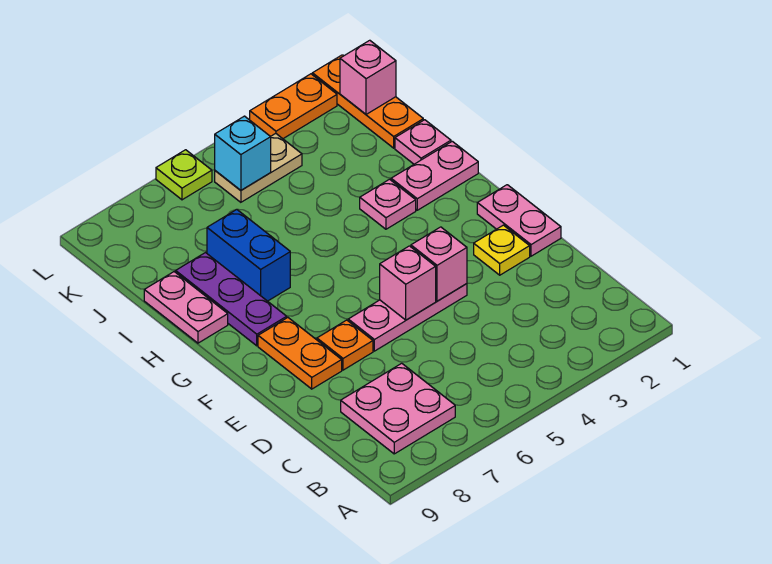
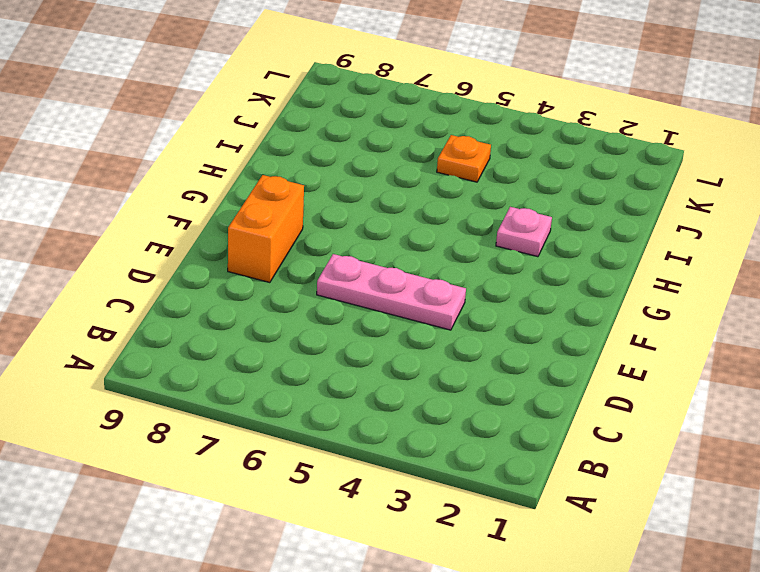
orange brick E8:F8 level 1 -> orange plate E8:F8 level 1
orange plate J5 level 1 -> orange plate E7 level 1
none -> pink plate B7:C8 level 1
none -> pink plate E1:F1 level 1
none -> yellow plate E2 level 1

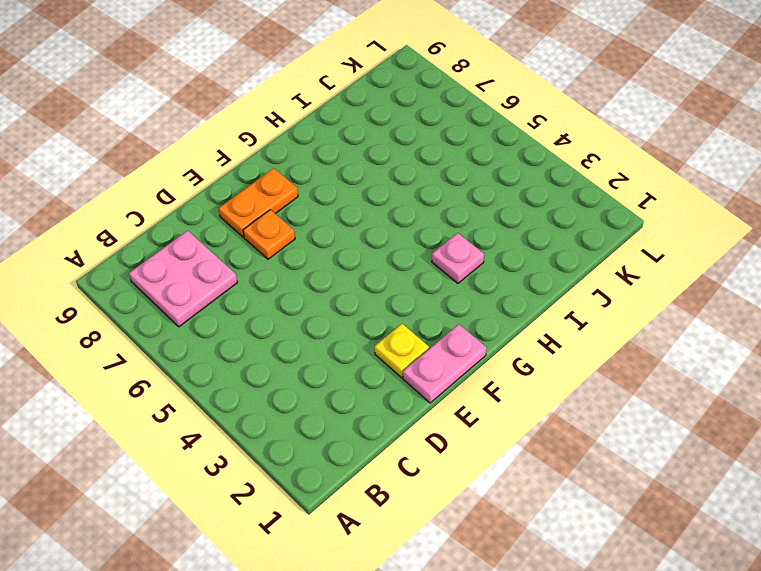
none -> pink plate E4:E6 level 1
none -> purple plate G8:I8 level 1
none -> pink plate H1:H2 level 1

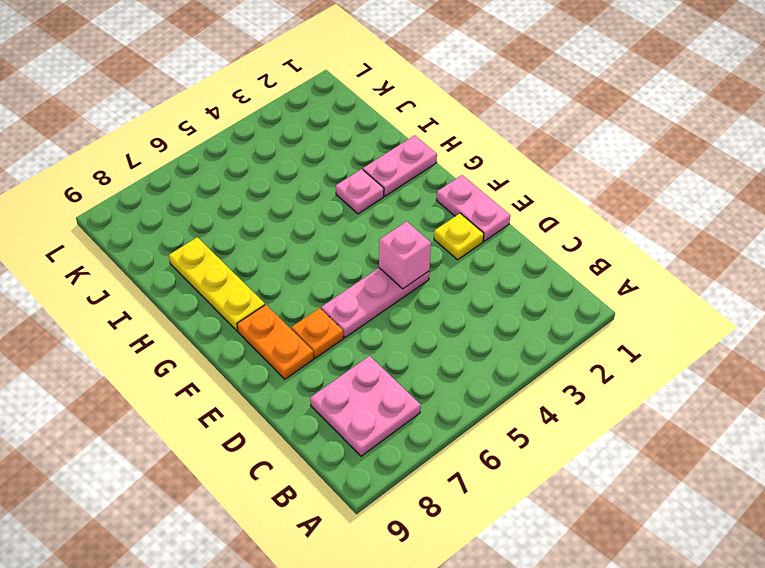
yellow plate G8:I8 level 1 -> purple plate G8:I8 level 1
none -> blue brick H7:I7 level 1
none -> pink plate H9:I9 level 1
none -> pink plate I1 level 1

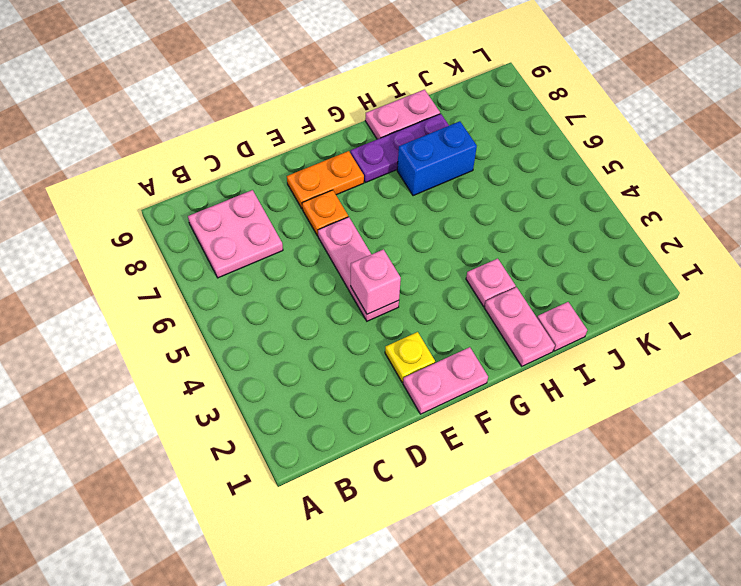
none -> orange plate J1:L1 level 1
none -> tan plate K4:K5 level 1
none -> orange plate L2:L3 level 1

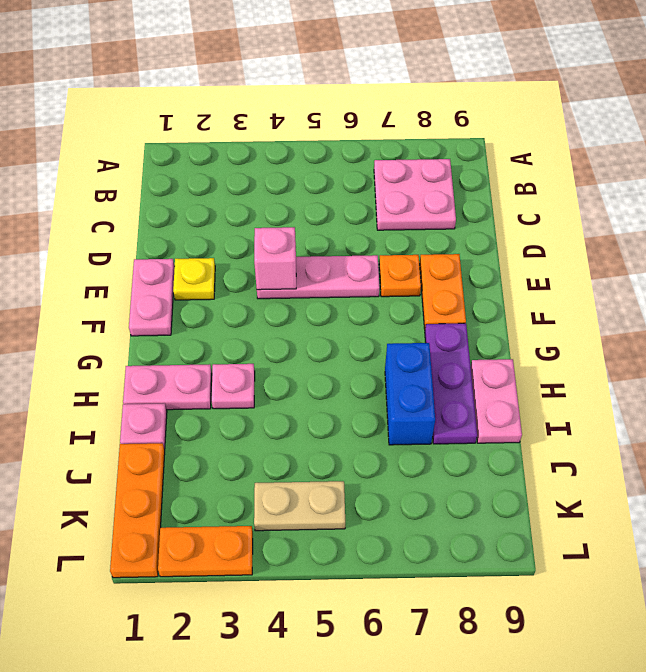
none -> lime plate L6 level 1
none -> pink brick E5 level 2
none -> pink brick K1 level 2

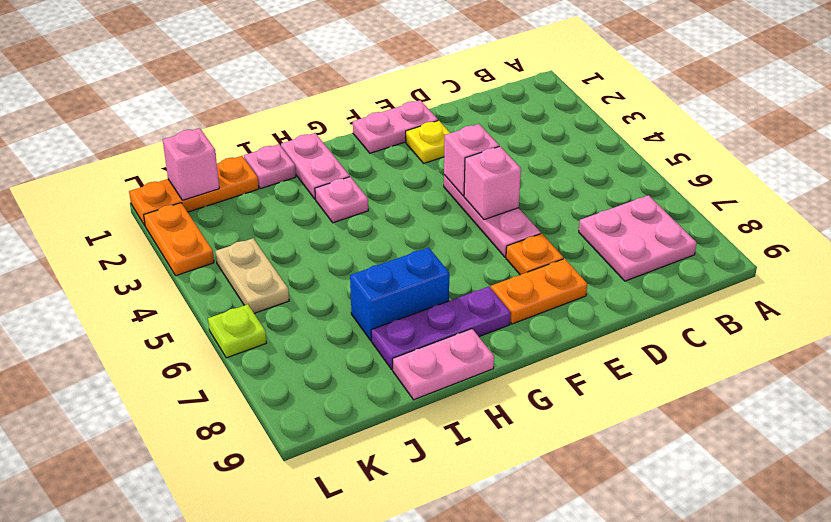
none -> cyan brick K5 level 2

